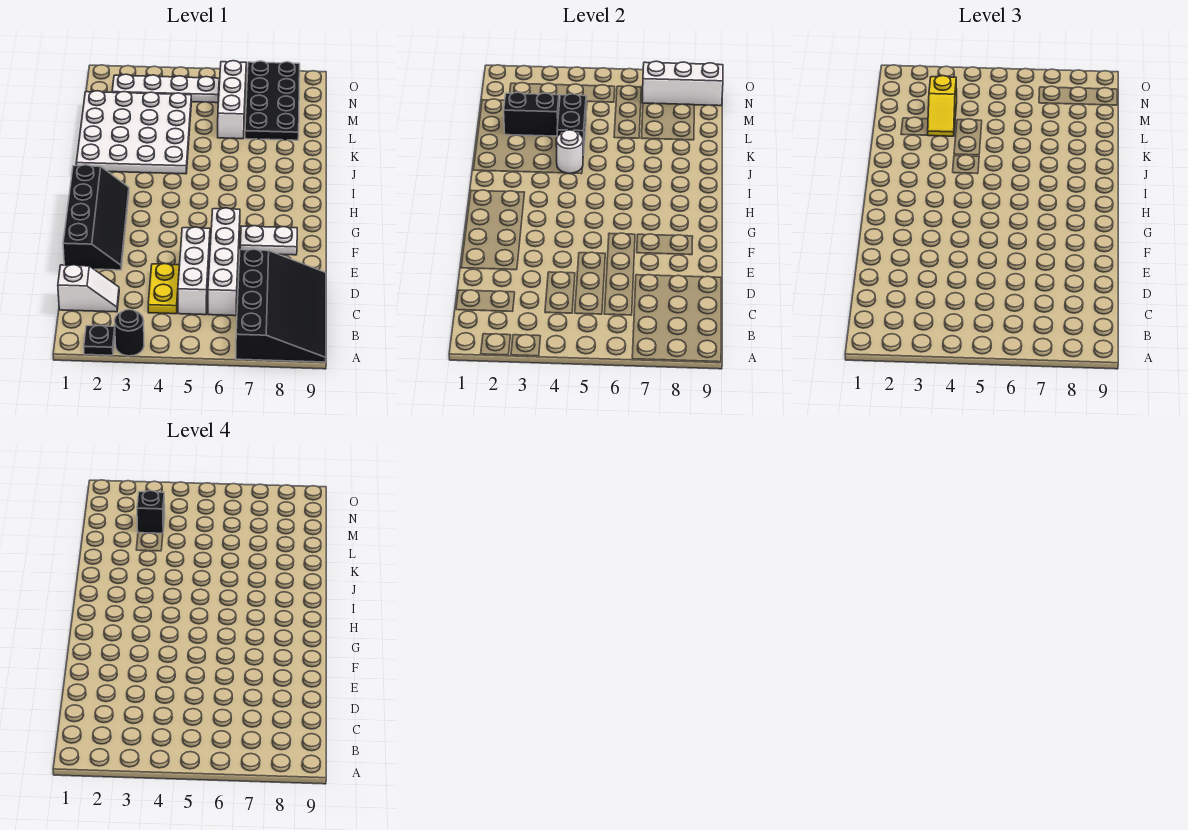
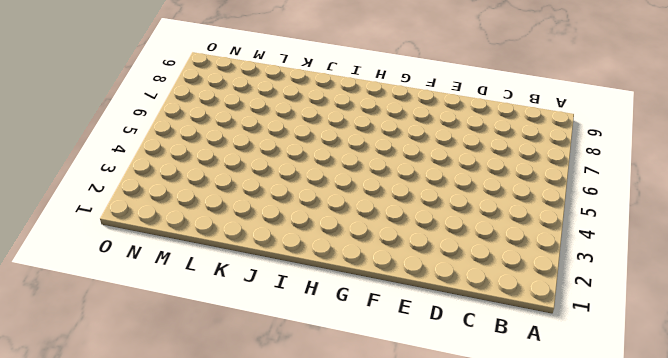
none -> black plate A2 level 1
none -> black round brick A3 level 1
none -> black slope A7:D9 level 1 top 7

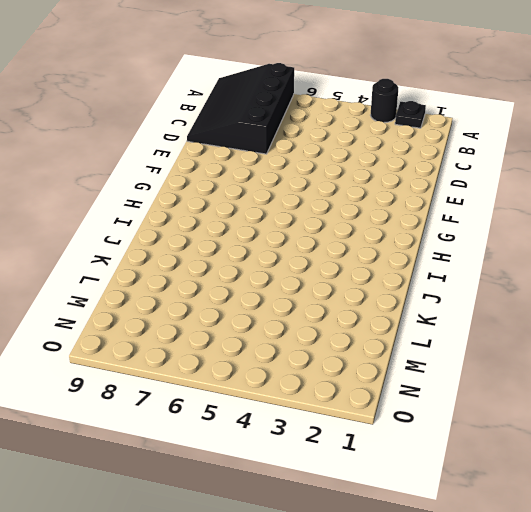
none -> white slope C1:C2 level 1 top 1
none -> yellow plate C4:D4 level 1
none -> white brick C5:E5 level 1

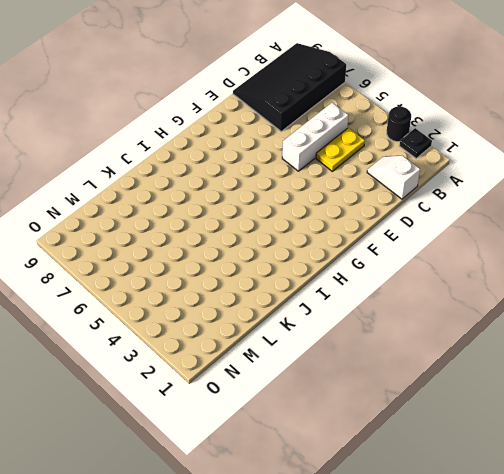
none -> white brick C6:F6 level 1
none -> black slope E1:H2 level 1 top 1
none -> white plate F7:F8 level 1

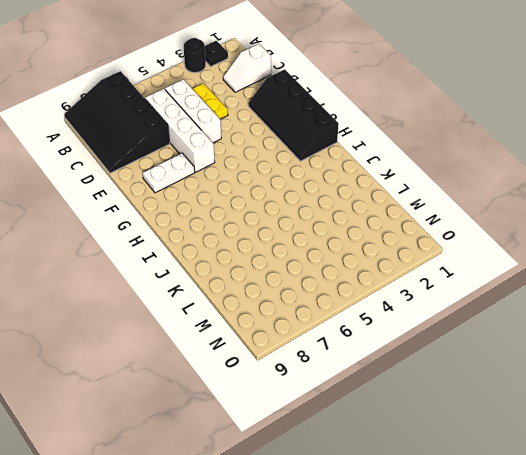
none -> white plate J1:M4 level 1
none -> white brick L6:N6 level 1
none -> black plate L7:O8 level 1

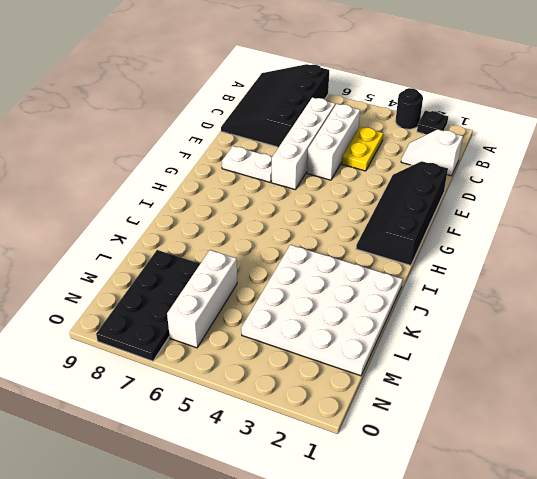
none -> white plate N2:N5 level 1
none -> white round brick J4 level 2
none -> black brick K4:L4 level 2

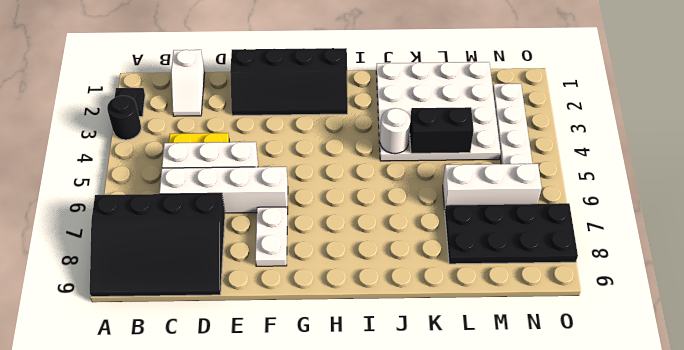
none -> black brick L2:L3 level 2
none -> white brick N7:N9 level 2
none -> yellow slope L3:M3 level 3 top M

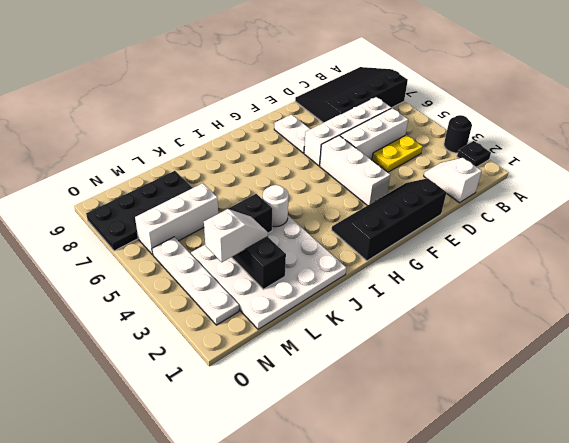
white brick F3:F5 level 1 -> white brick N7:N9 level 2
white slope L3:M3 level 3 top M -> yellow slope L3:M3 level 3 top M
none -> black brick M3 level 4

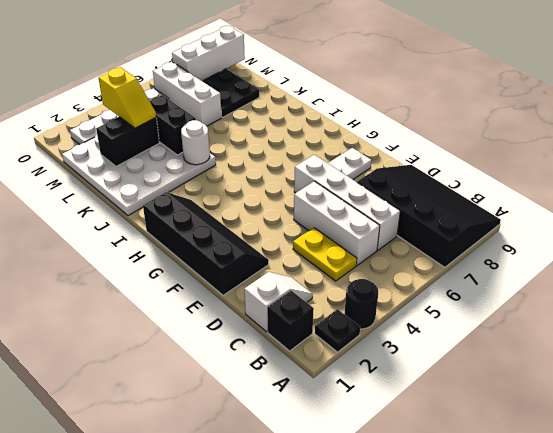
black brick B1 level 1 -> black brick M3 level 4

